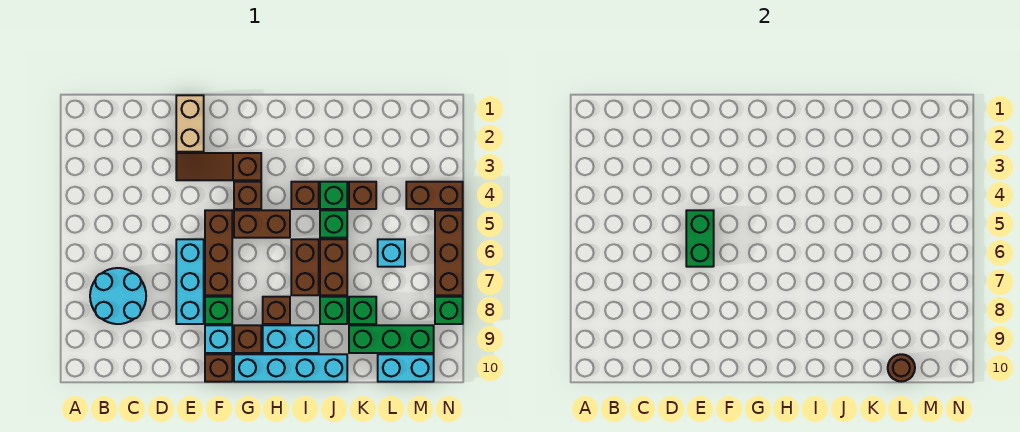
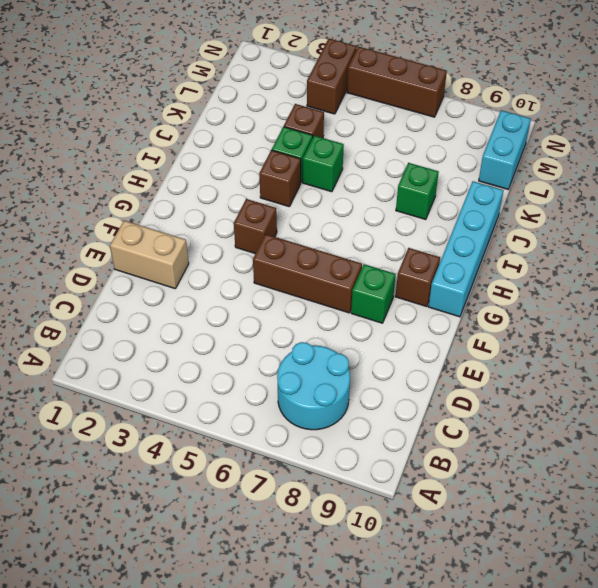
none -> brown slope E3:G3 level 1 top G
none -> cyan brick E6:E8 level 1
none -> cyan brick F9 level 1
none -> brown brick F10 level 1

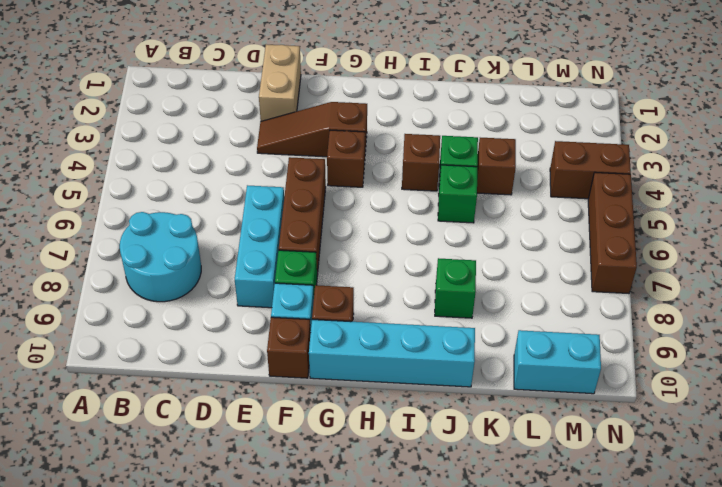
none -> brown brick G5:H5 level 1
none -> brown brick H8 level 1
none -> cyan brick H9:I9 level 1
none -> brown brick I6:I7 level 1

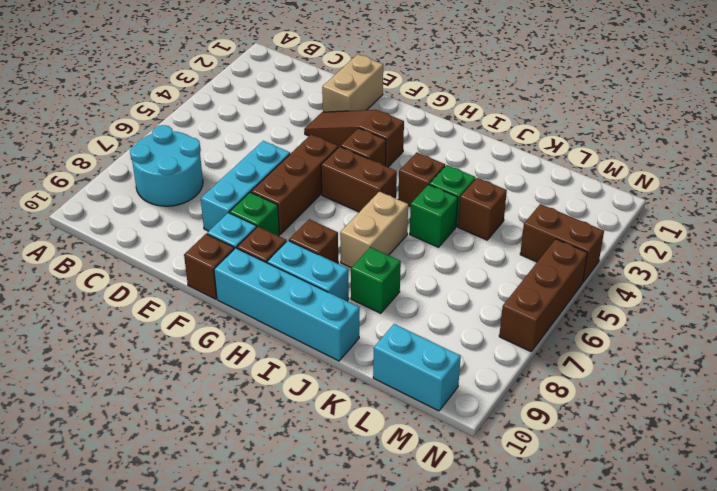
tan brick I6:I7 level 1 -> brown brick I6:I7 level 1
none -> brown brick J6:J7 level 1
none -> green brick K8 level 1
none -> green brick K9:M9 level 1
none -> cyan brick L6 level 1

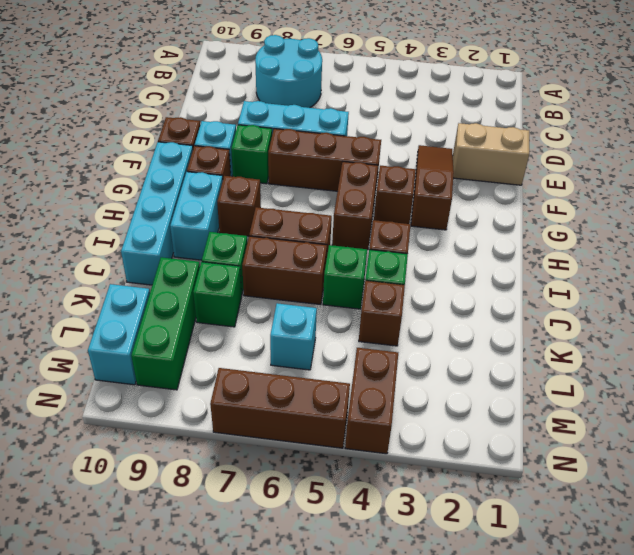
none -> green brick N8 level 1
none -> green brick E5:E6 level 2
none -> brown round brick L10 level 2

